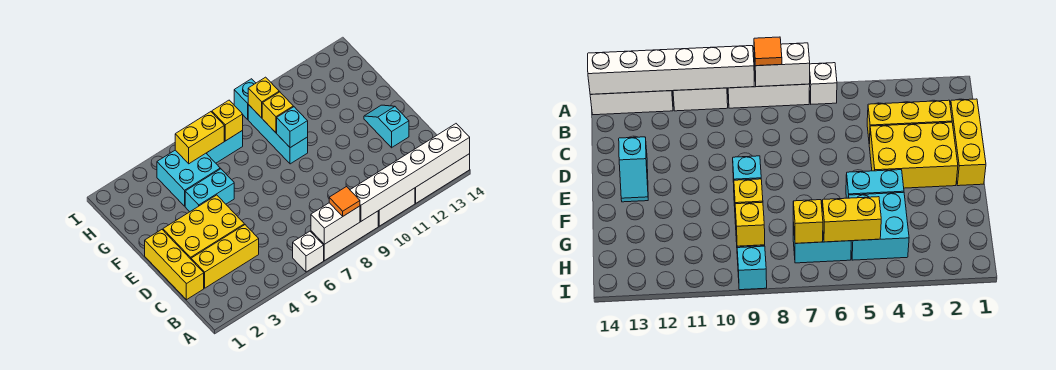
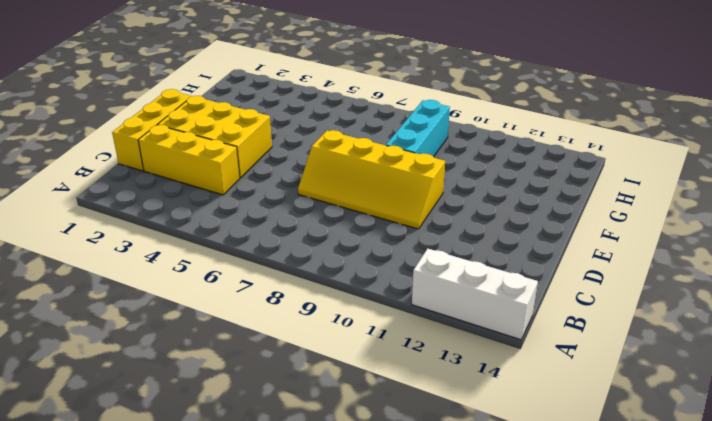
yellow slope D7:E10 level 1 top E -> none
none -> white brick A6 level 1
none -> white brick A7:A9 level 1
none -> white brick A10:A11 level 1

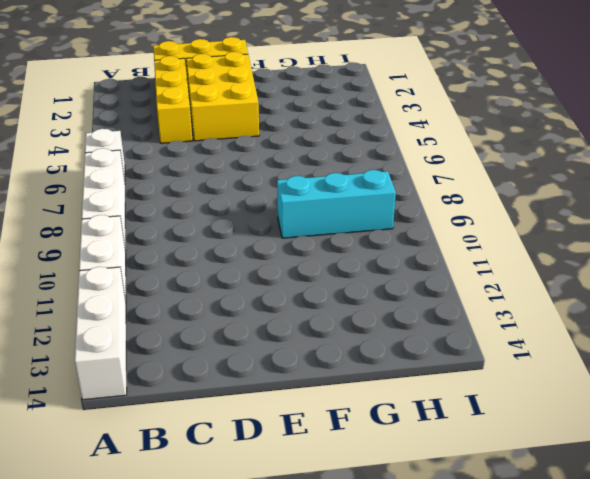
none -> cyan slope D13:E13 level 1 top D
none -> cyan brick F4:F5 level 1
none -> cyan brick G4:H5 level 1

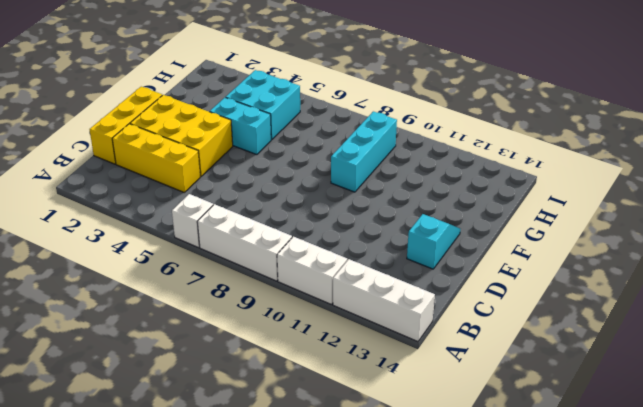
none -> cyan brick H6:H7 level 1
none -> cyan brick I9 level 1
none -> white brick A7:A8 level 2

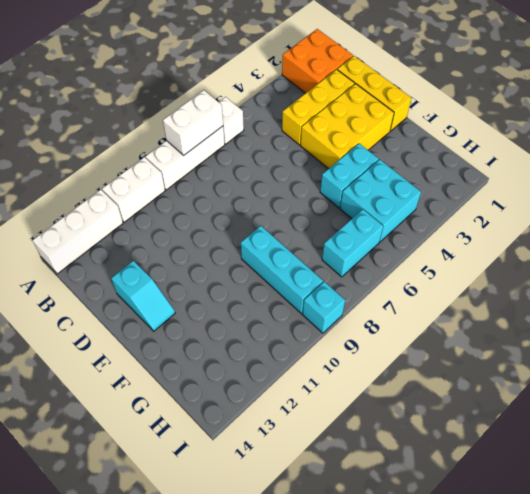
orange brick A1:B2 level 1 -> none
none -> white brick A9:A14 level 2
none -> cyan brick F9 level 2
none -> yellow brick G9 level 2

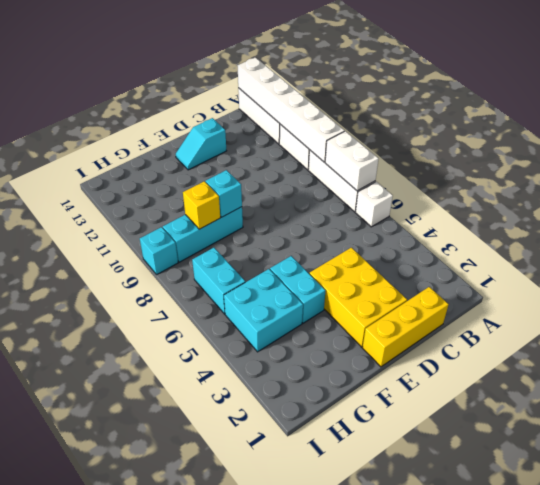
none -> yellow brick C2:C4 level 1
none -> yellow brick H5:H6 level 2
none -> yellow brick H7 level 2

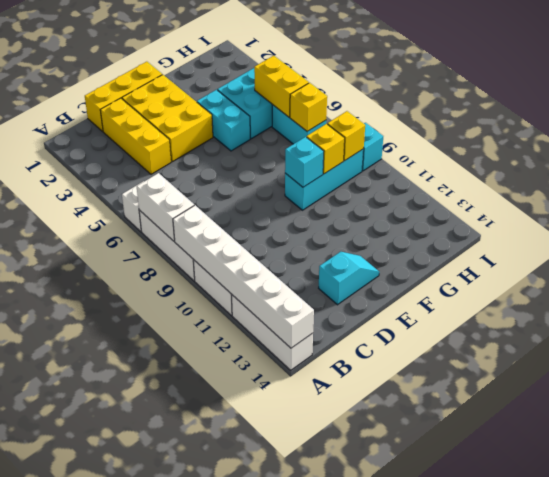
none -> orange tile A8 level 3

